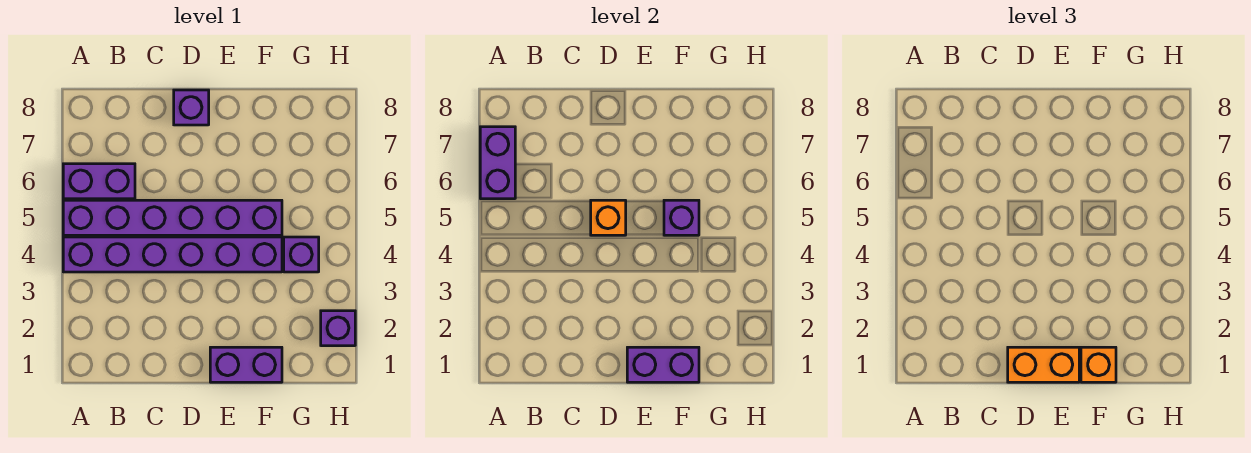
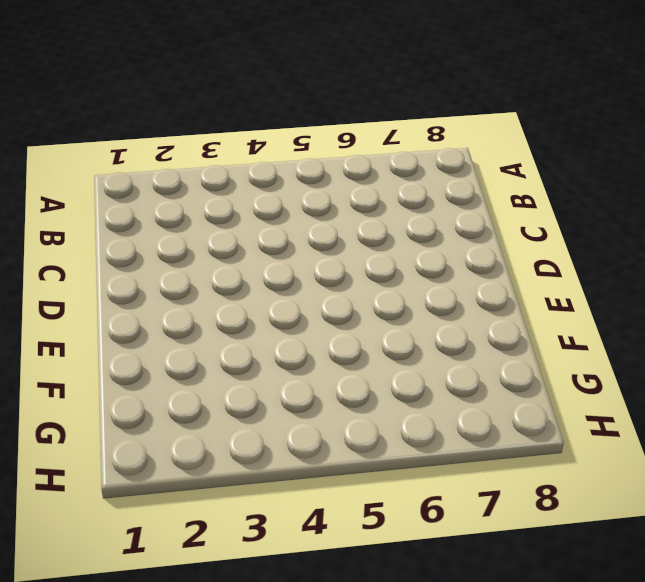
none -> purple brick A4:F4 level 1
none -> purple brick A5:F5 level 1
none -> purple brick A6:B6 level 1

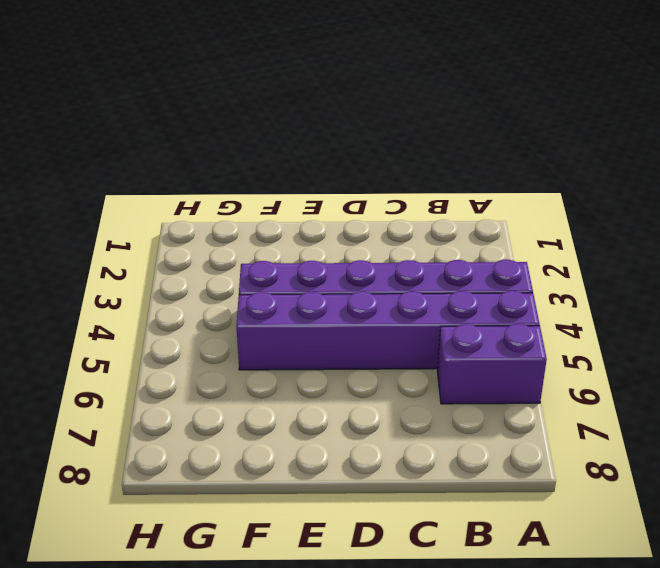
none -> purple brick D8 level 1
none -> purple brick E1:F1 level 1
none -> purple brick G4 level 1

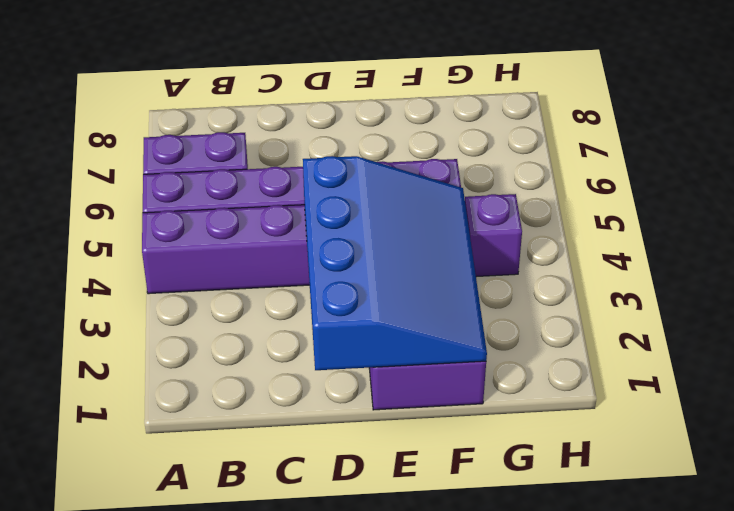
blue slope D1:F4 level 2 top D -> purple brick E1:F1 level 2
none -> purple brick D8 level 1
none -> purple brick H2 level 1
none -> purple brick A6:A7 level 2

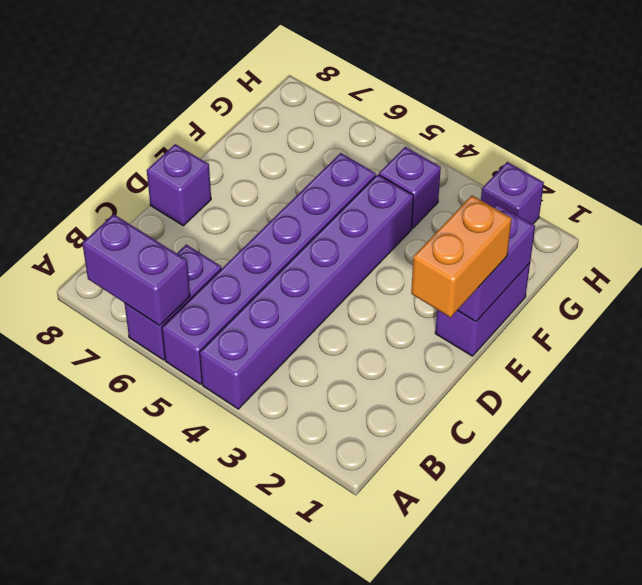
none -> orange brick D5 level 2
none -> purple brick F5 level 2
none -> orange brick F1 level 3

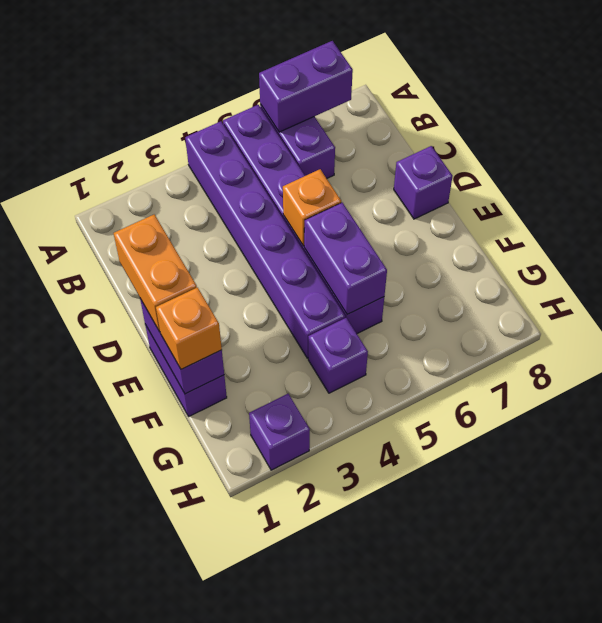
purple brick E5:F5 level 2 -> purple brick F5 level 2

